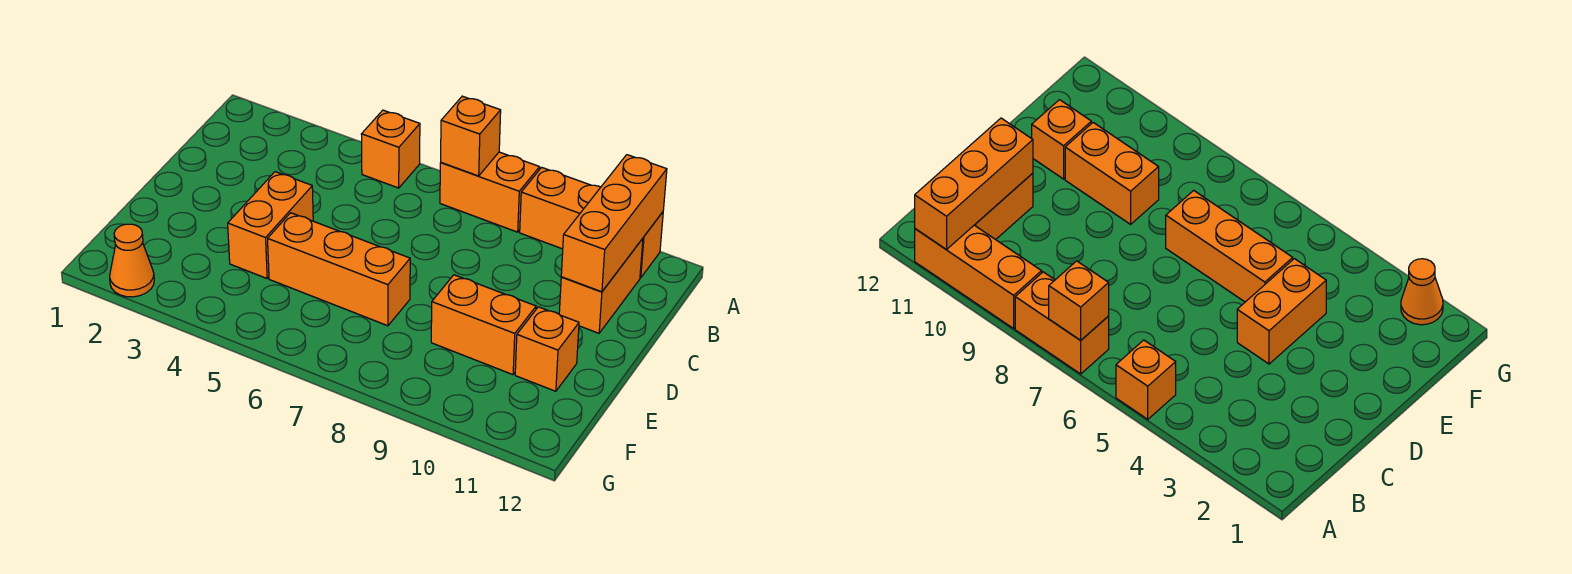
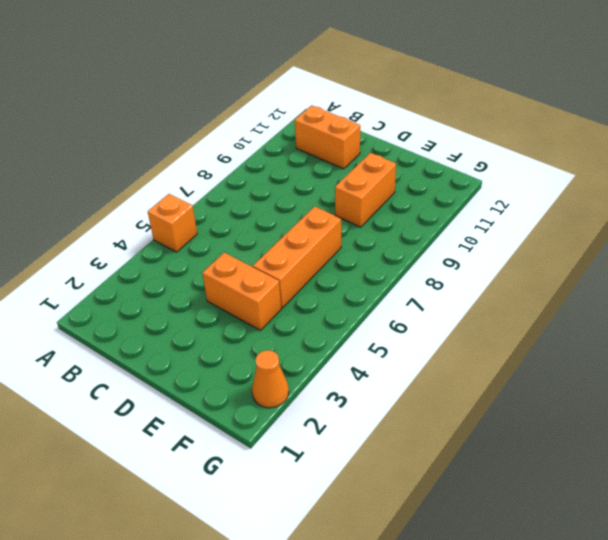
none -> orange brick A7:A8 level 1
none -> orange brick A9:A11 level 1

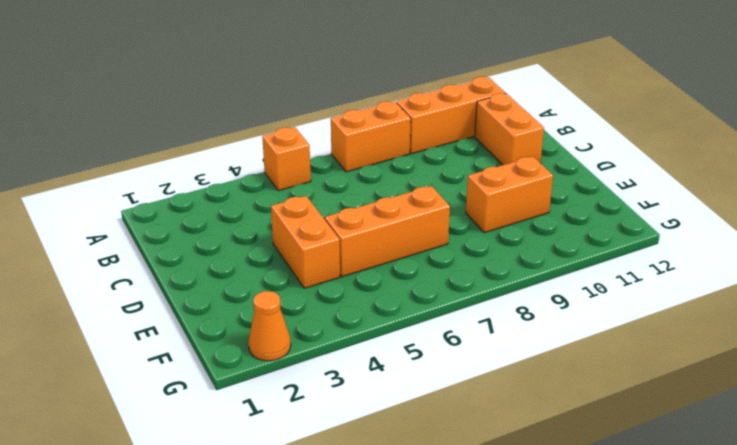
none -> orange brick E11 level 1
none -> orange brick A7 level 2

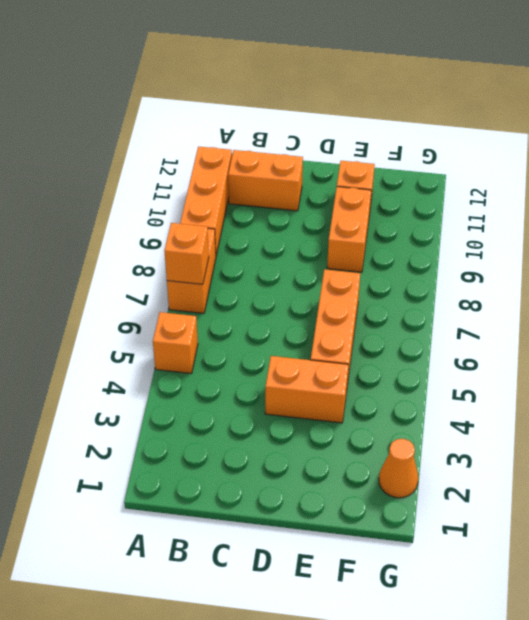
none -> orange brick A11:C11 level 2

